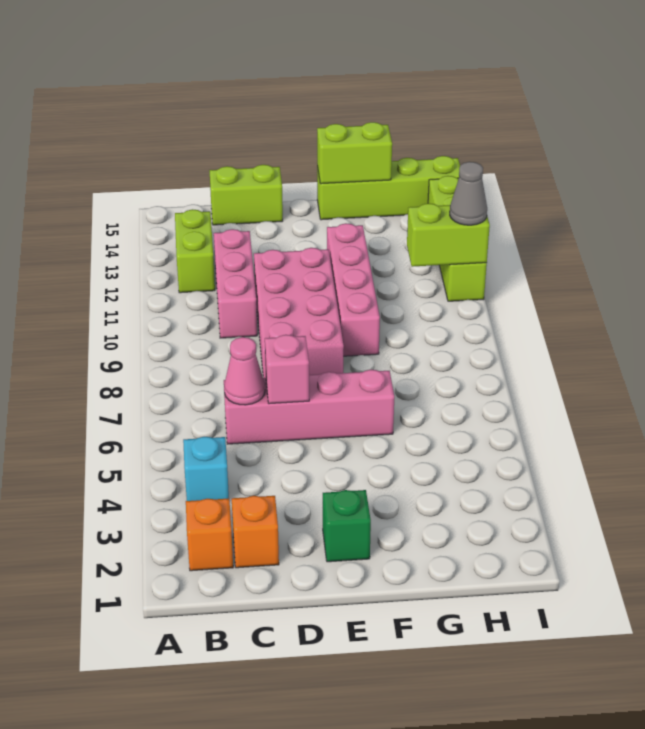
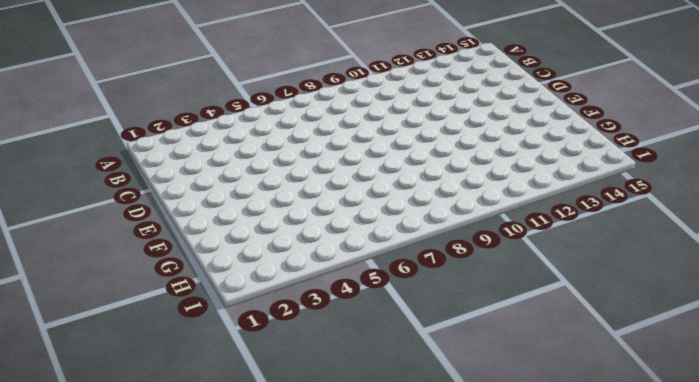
none -> orange brick B2 level 1
none -> cyan brick B4 level 1
none -> lime brick B12:B13 level 1

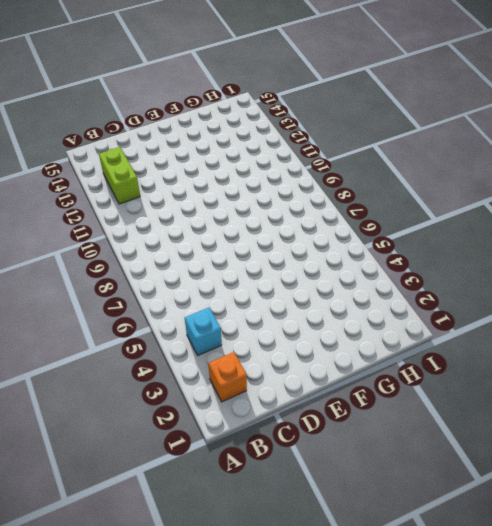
none -> orange brick C2 level 1
none -> pink brick C6:F6 level 1
none -> pink brick C10:C12 level 1

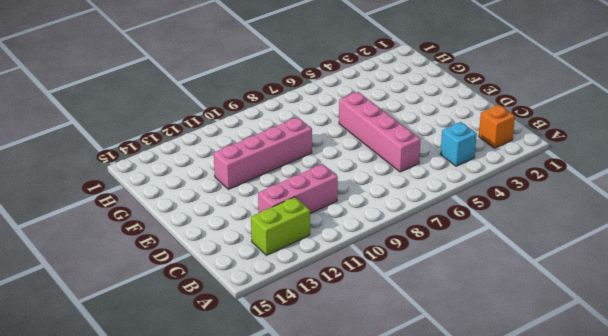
none -> orange brick C2 level 1
none -> lime brick C15:D15 level 1
none -> pink brick D8:E11 level 1

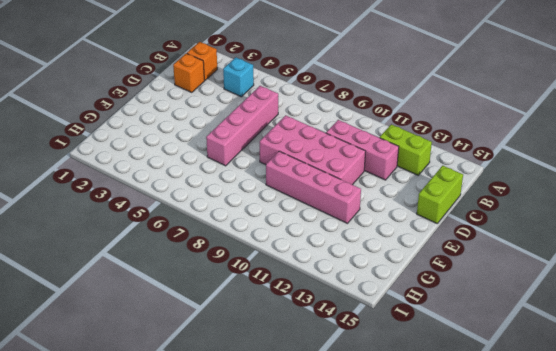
none -> green brick E2 level 1
none -> lime brick F15:I15 level 1
none -> lime brick I11:I14 level 1

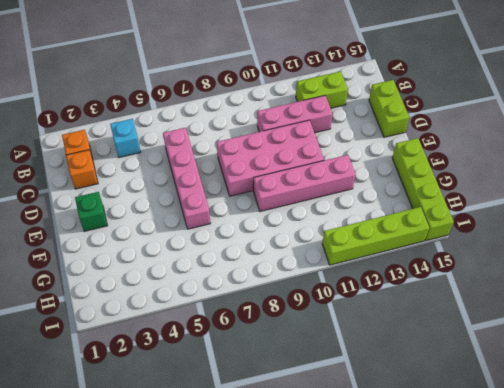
none -> pink cone C6 level 2
none -> pink brick D6 level 2
none -> lime brick F15:G15 level 2

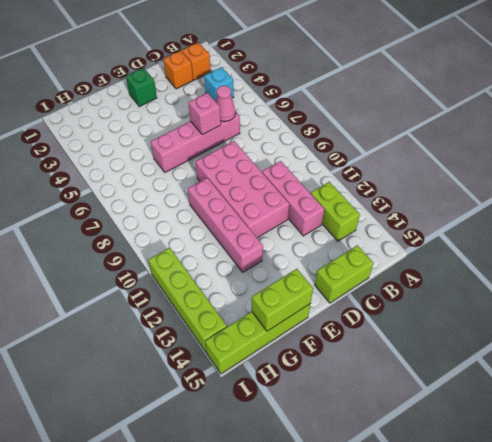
none -> lime brick H11:I11 level 2
none -> grey cone I11 level 3

